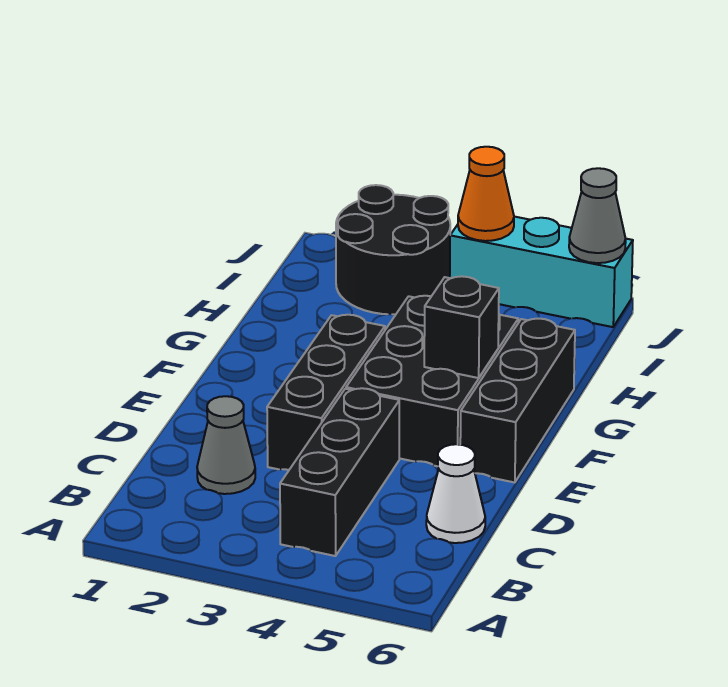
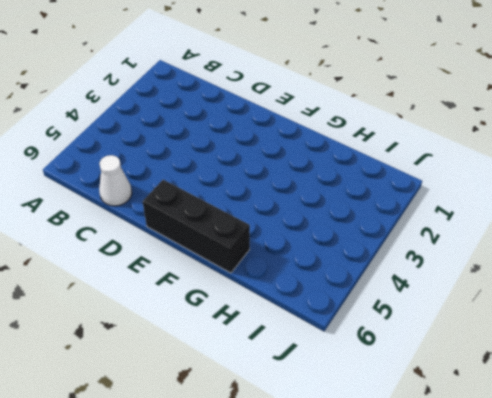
none -> black brick B4:D4 level 1
none -> grey cone C2 level 1

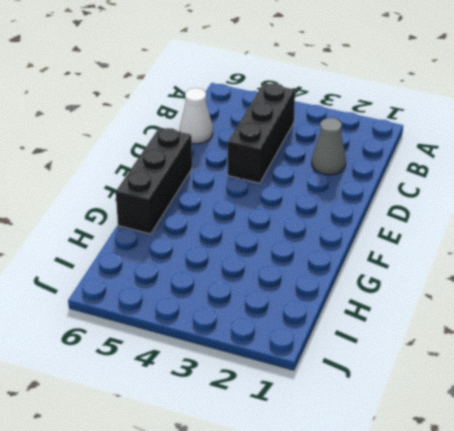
none -> black brick D3:F3 level 1
none -> black brick E4:G5 level 1

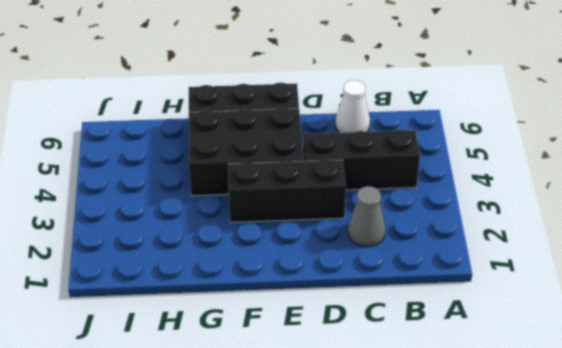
none -> black round brick I2:J3 level 1
none -> cyan brick J4:J6 level 1

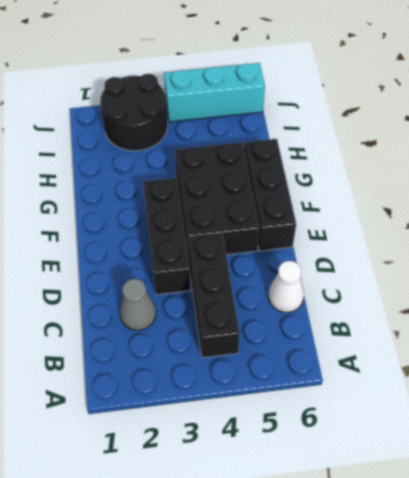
none -> black brick F5 level 2
none -> orange cone J4 level 2

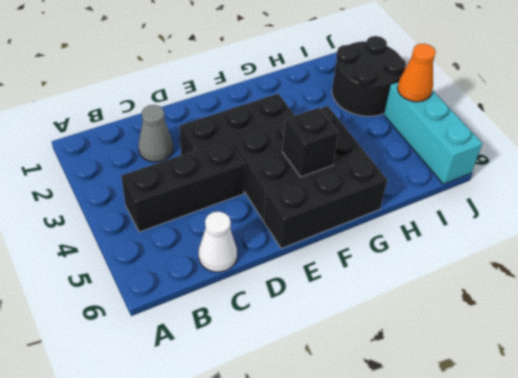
none -> grey cone J6 level 2

